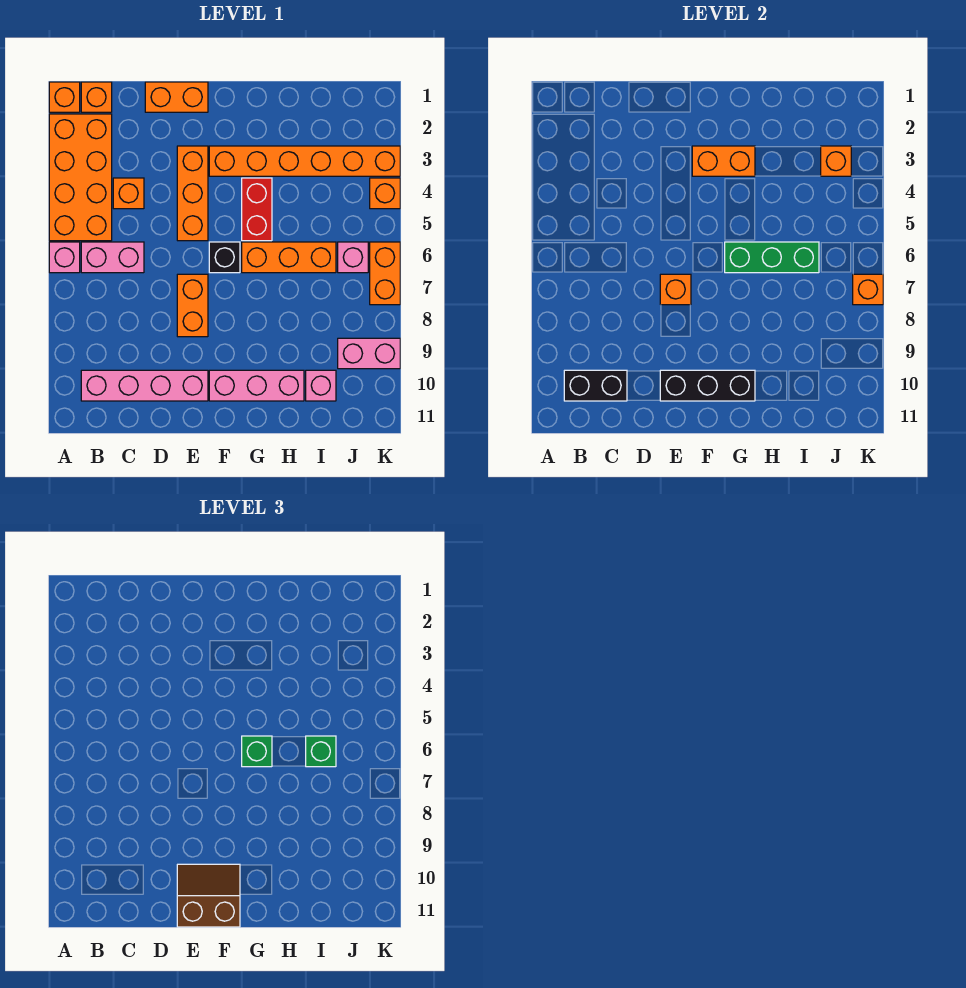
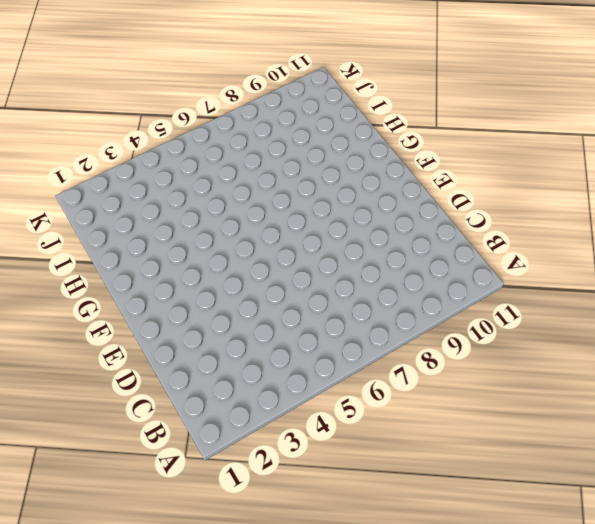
none -> orange brick A1 level 1
none -> orange brick A2:B5 level 1
none -> pink brick A6 level 1
none -> orange brick B1 level 1

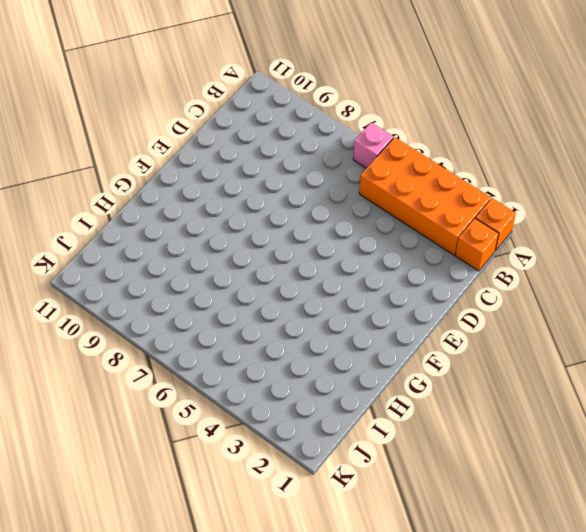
none -> pink brick B6:C6 level 1
none -> pink brick B10:E10 level 1
none -> orange brick C4 level 1
none -> orange brick D1:E1 level 1

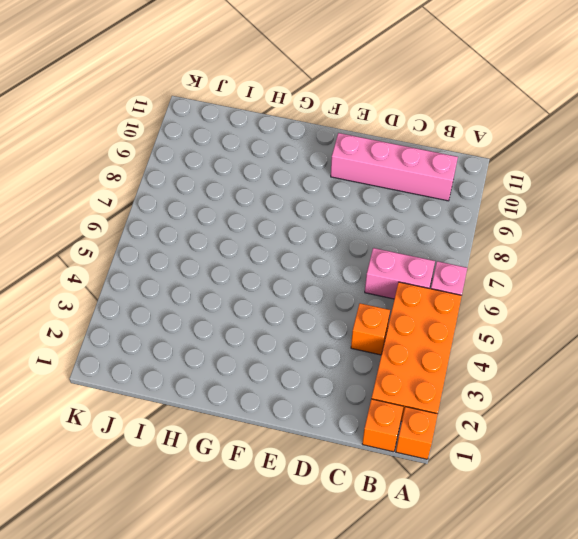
none -> orange brick D1:E1 level 1
none -> orange brick E3:E5 level 1
none -> orange brick E7:E8 level 1
none -> orange brick F3:K3 level 1

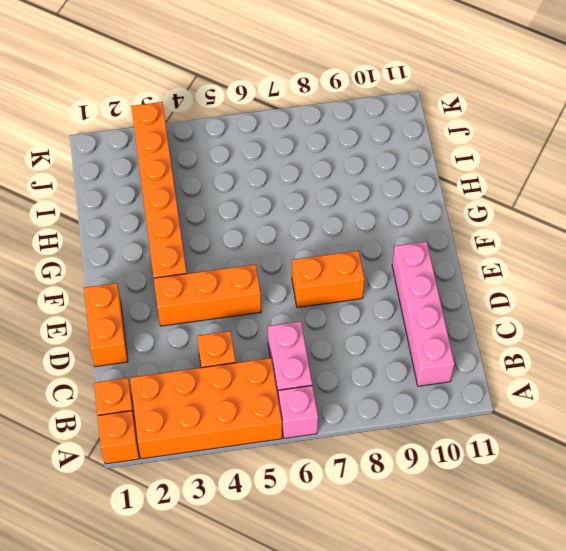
none -> black brick F6 level 1
none -> pink brick F10:H10 level 1
none -> red brick G4:G5 level 1
none -> orange brick G6:I6 level 1

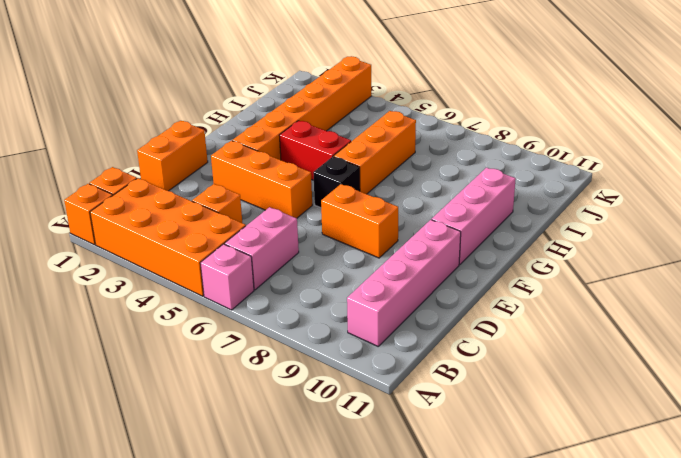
none -> pink brick I10 level 1
none -> pink brick J6 level 1
none -> pink brick J9:K9 level 1
none -> orange brick K4 level 1

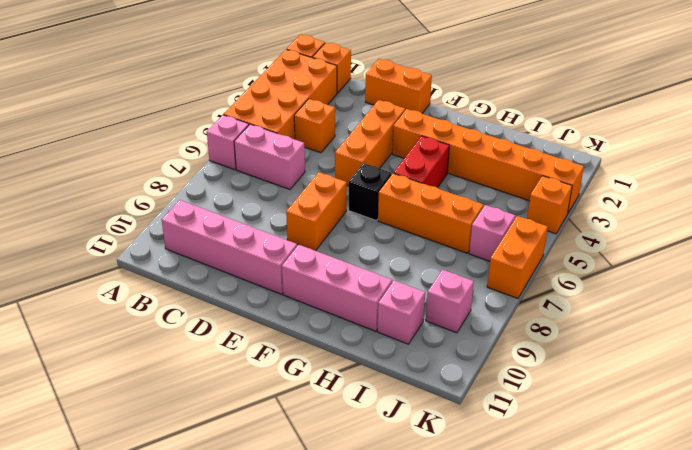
pink brick J9 level 1 -> pink brick J9:K9 level 1
none -> black brick B10:C10 level 2
none -> orange brick E7 level 2
none -> black brick E10:G10 level 2
none -> orange brick F3:G3 level 2

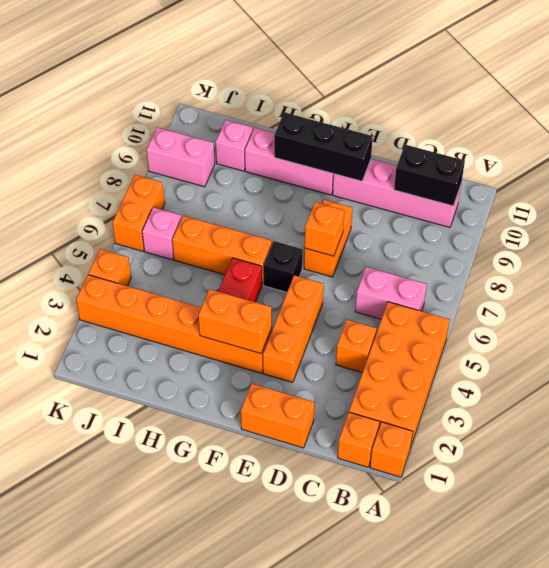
none -> pink brick A6 level 1
none -> green brick G6:I6 level 2
none -> orange brick J3 level 2
none -> orange brick K7 level 2

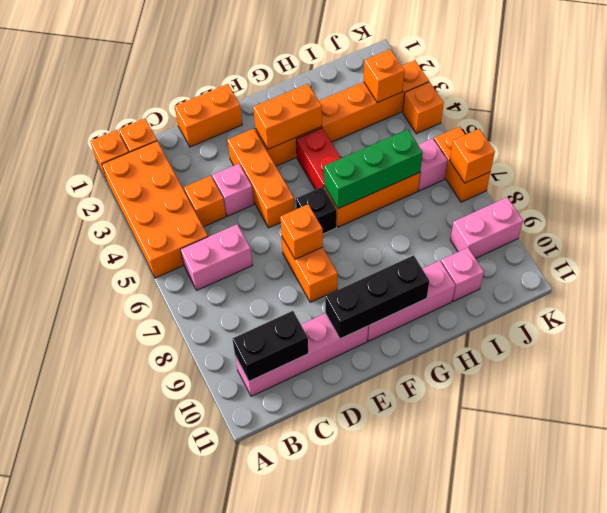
pink brick D4 level 1 -> pink brick A6 level 1
none -> brown slope E10:F11 level 3 top 11
none -> green brick G6 level 3
none -> green brick I6 level 3

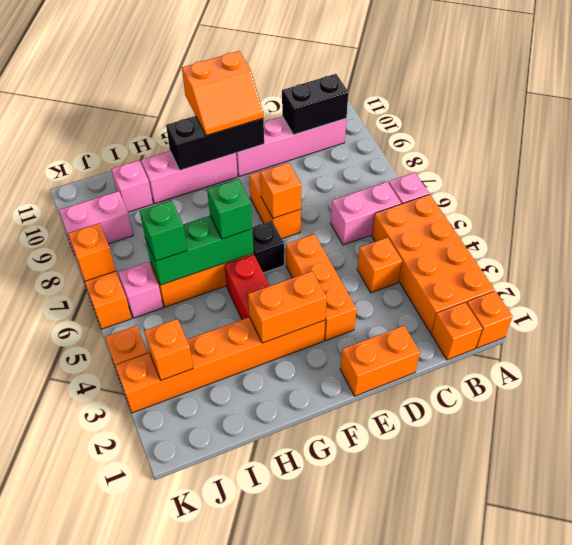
orange slope E10:F11 level 3 top 11 -> brown slope E10:F11 level 3 top 11

